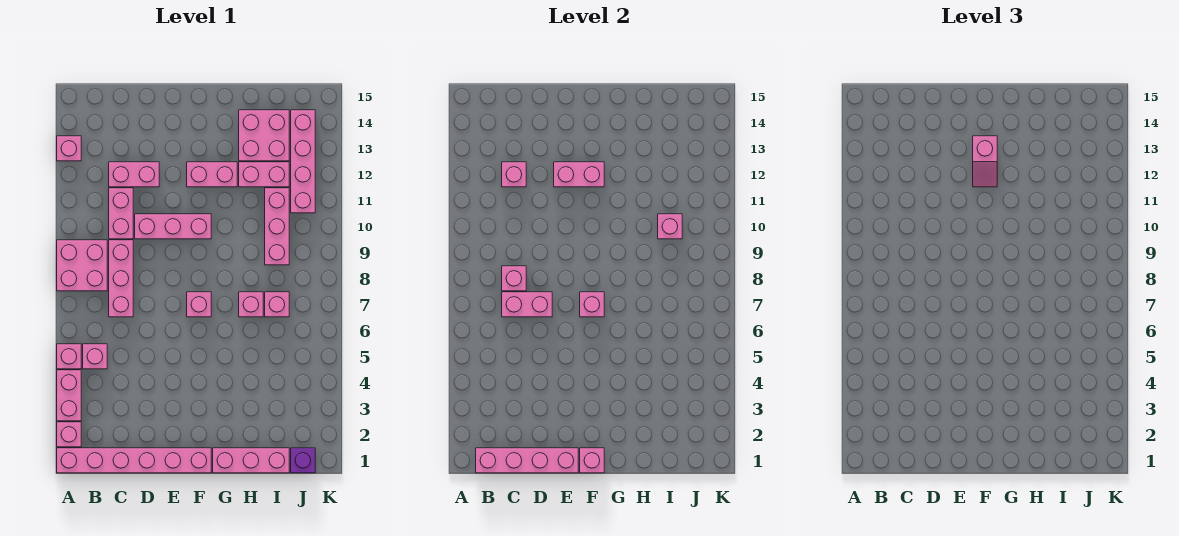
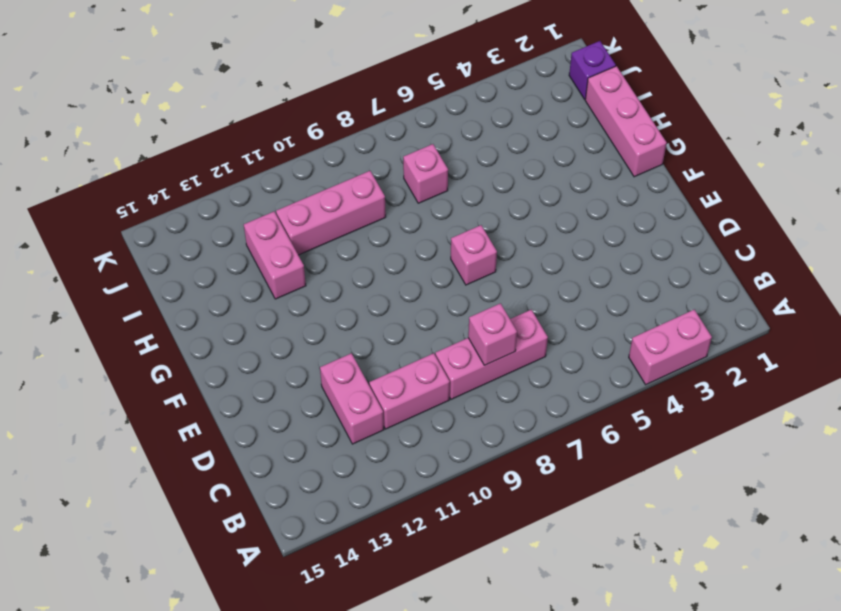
none -> pink brick A1:F1 level 1
none -> pink brick A2 level 1
none -> pink brick A5 level 1
none -> pink brick A8:B9 level 1

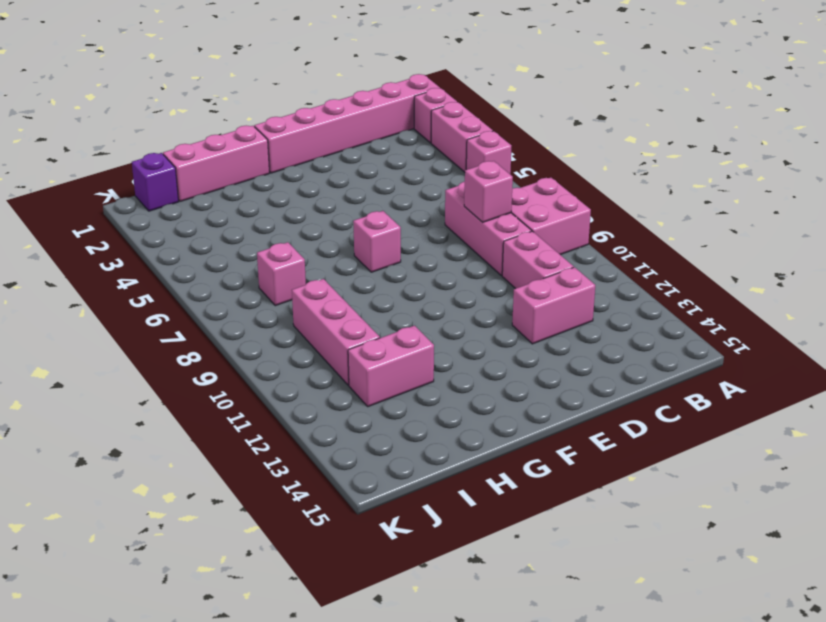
none -> pink brick A13 level 1
none -> pink brick B5 level 1
none -> pink brick D10:F10 level 1
none -> pink brick F12:G12 level 1

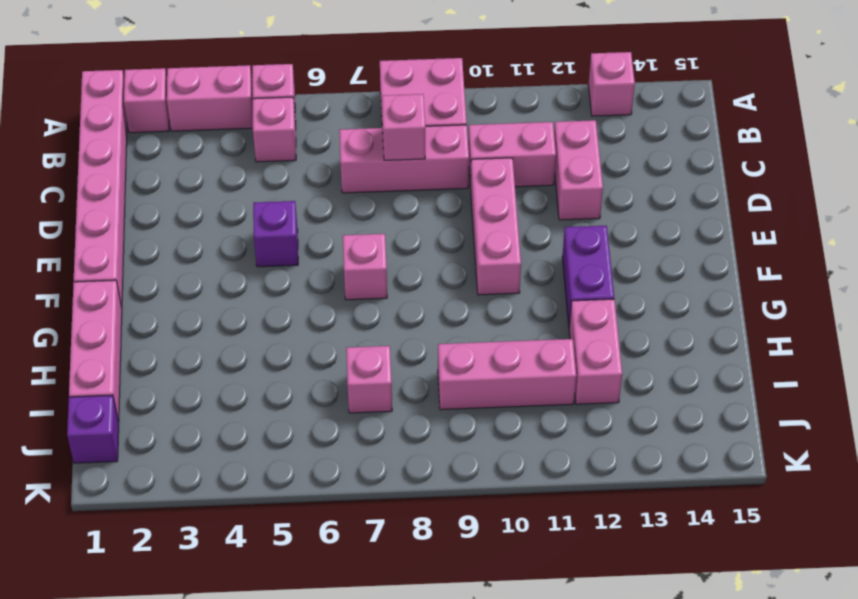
purple brick E5 level 1 -> none
purple brick F12:G12 level 1 -> pink brick F12:G12 level 1
none -> pink brick H7 level 1
none -> pink brick H13:I14 level 1
none -> pink brick J11:J14 level 1
none -> pink brick B1:E1 level 2

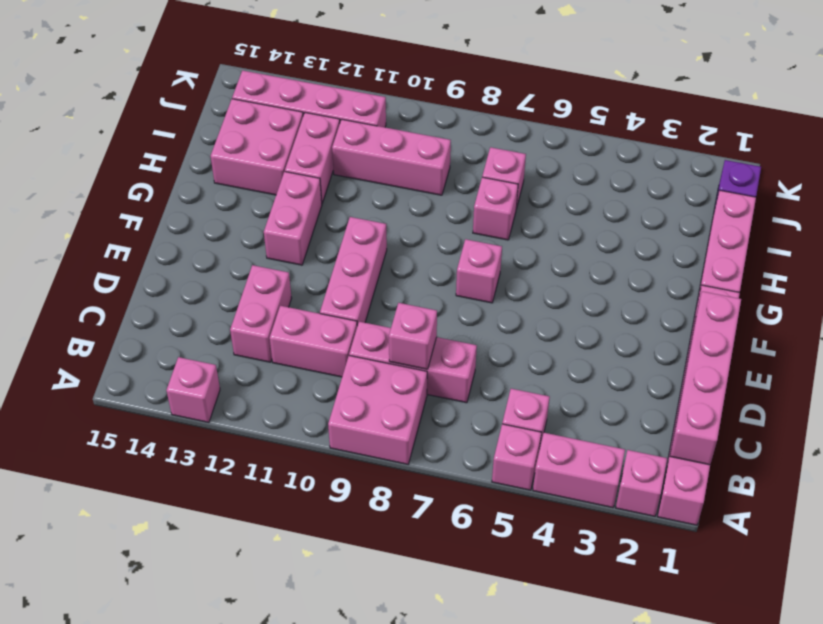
none -> pink brick C7:D7 level 2
none -> pink brick C12 level 2
none -> pink brick E12:F12 level 2
none -> pink brick F1 level 2

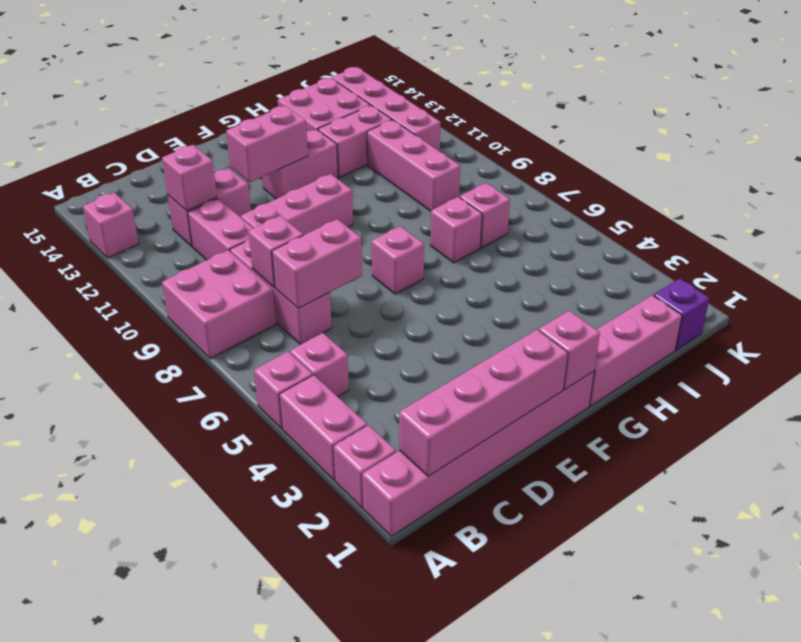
none -> pink brick F7 level 2
none -> pink brick I10 level 2
none -> pink slope F12:F13 level 3 top 13

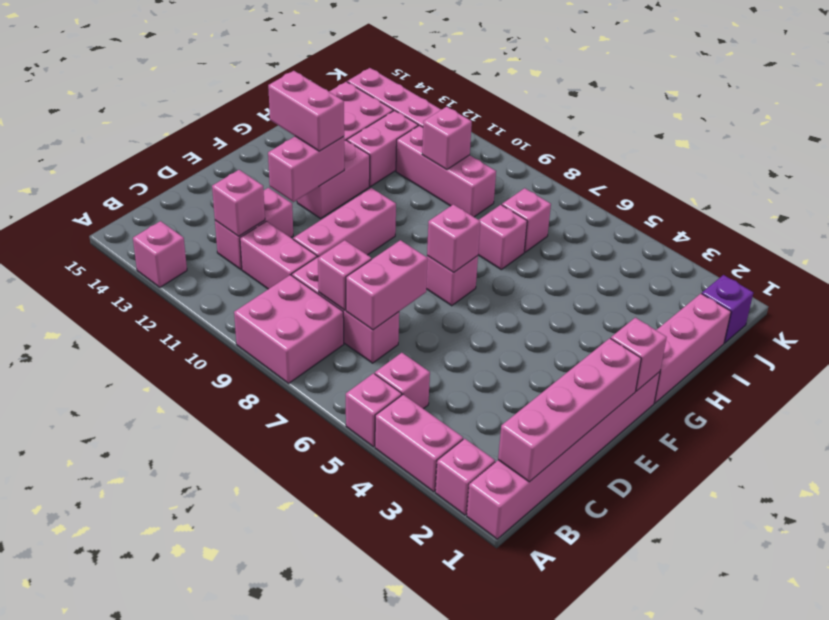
pink brick F12:F13 level 3 -> pink slope F12:F13 level 3 top 13

